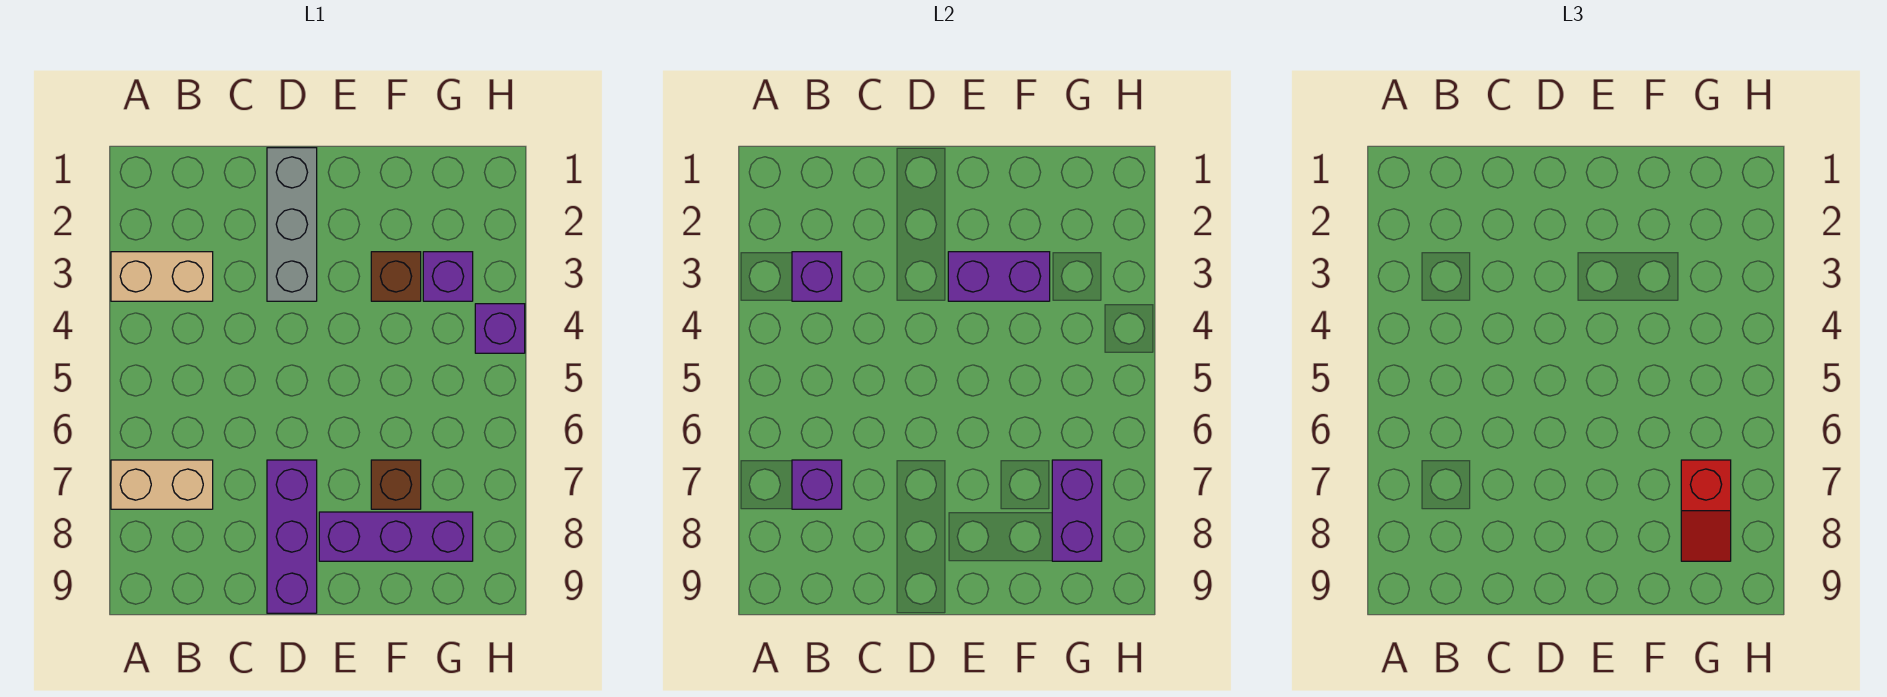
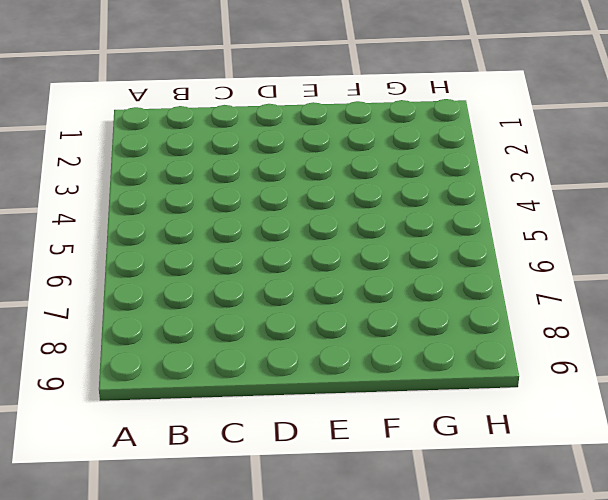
none -> tan brick A3:B3 level 1
none -> tan brick A7:B7 level 1
none -> grey brick D1:D3 level 1

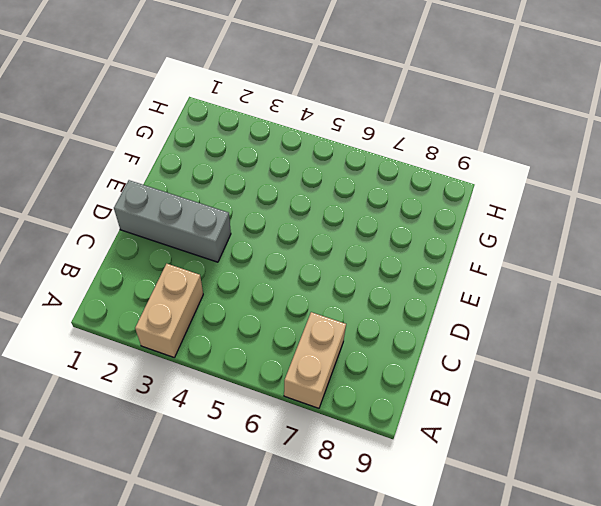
none -> purple brick D7:D9 level 1
none -> purple brick E8:G8 level 1
none -> brown brick F3 level 1

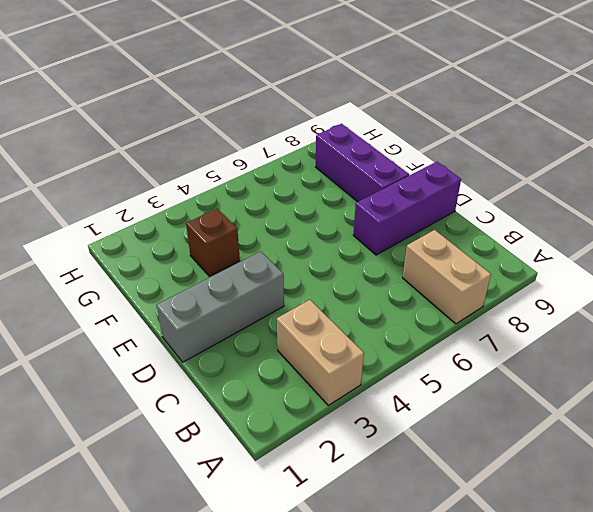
none -> brown brick F7 level 1
none -> purple brick G3 level 1
none -> purple brick H4 level 1

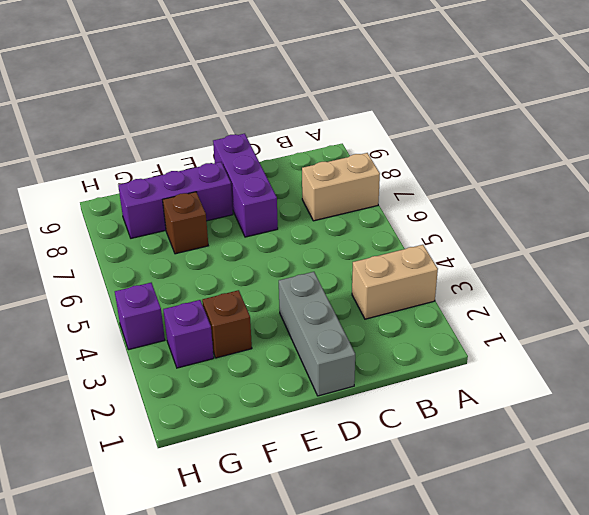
none -> purple brick B3 level 2
none -> purple brick B7 level 2
none -> purple brick E3:F3 level 2

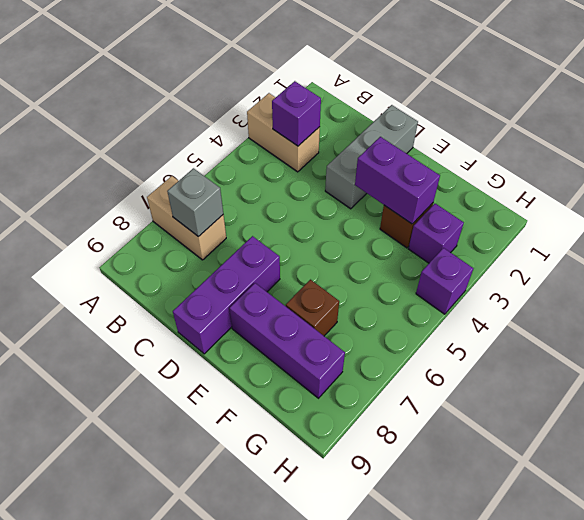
grey brick B7 level 2 -> purple brick B7 level 2
none -> purple brick G7:G8 level 2
none -> red slope G7:G8 level 3 top 7

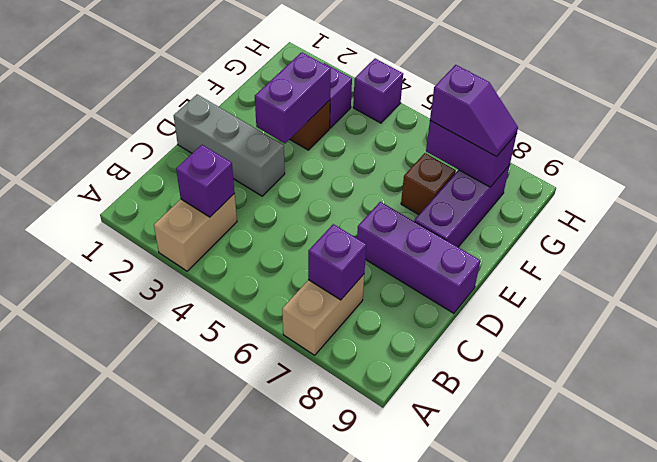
purple slope G7:G8 level 3 top 7 -> red slope G7:G8 level 3 top 7

